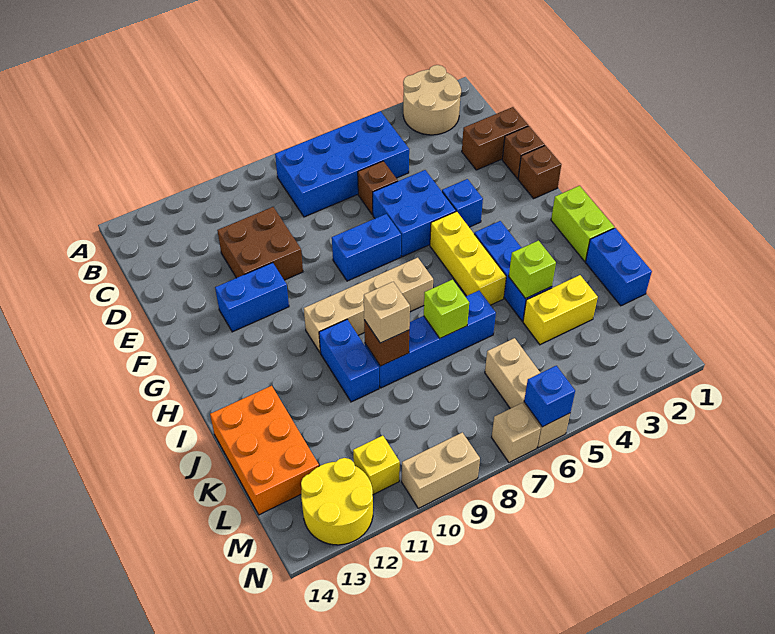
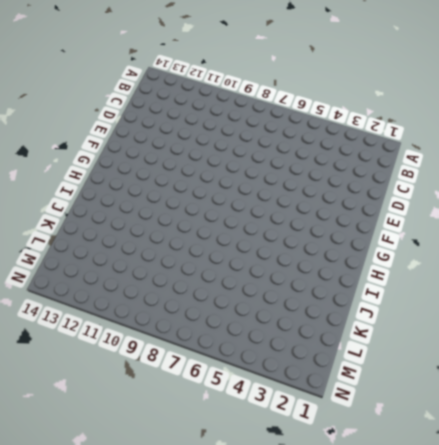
none -> tan round brick A2:B3 level 1
none -> blue brick B5:C8 level 1
none -> brown brick D1:D2 level 1
none -> brown brick D6 level 1

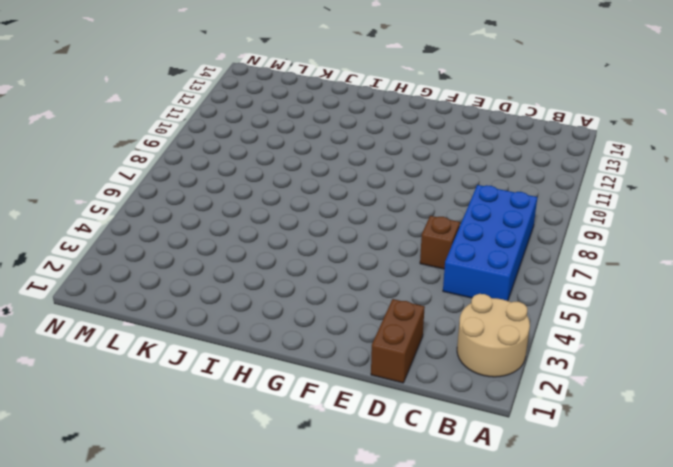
none -> brown brick D10:E11 level 1
none -> brown brick E1 level 1
none -> blue brick E5:F6 level 1
none -> brown brick F1 level 1

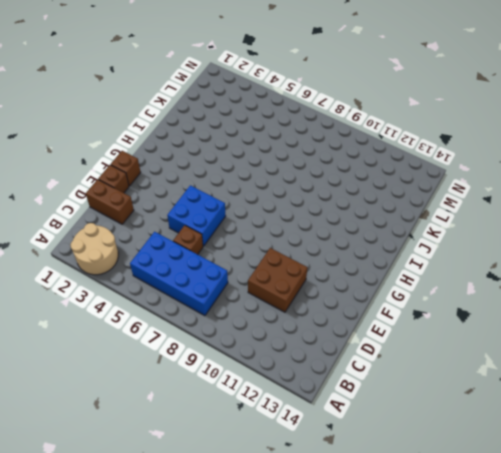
none -> blue brick F4 level 1
none -> blue brick F7:F8 level 1
none -> blue brick F11:F12 level 1
none -> yellow brick G5:I5 level 1

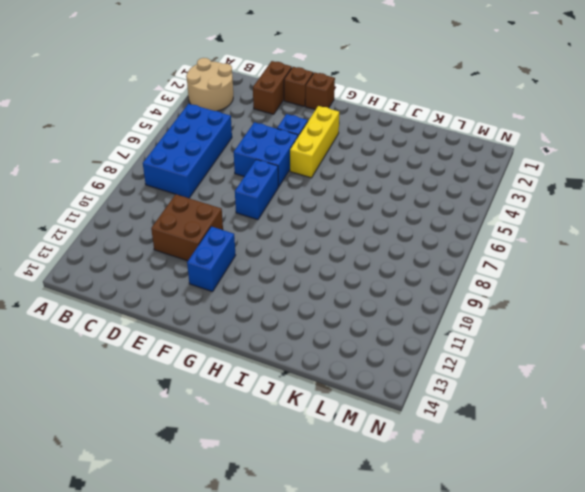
yellow brick G3:G5 level 1 -> yellow brick G5:I5 level 1
none -> brown brick D6 level 1
none -> lime brick H1:I1 level 1
none -> blue brick H4:J4 level 1
none -> tan brick H7:H10 level 1

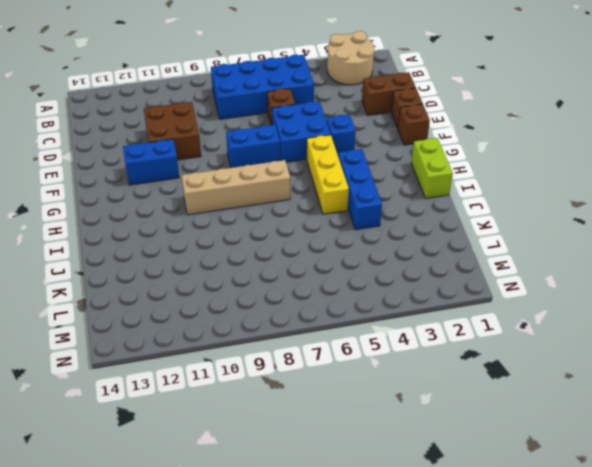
none -> blue brick I10:J10 level 1
none -> blue brick J1:K1 level 1
none -> blue brick J6:J9 level 1
none -> orange brick J13:L14 level 1

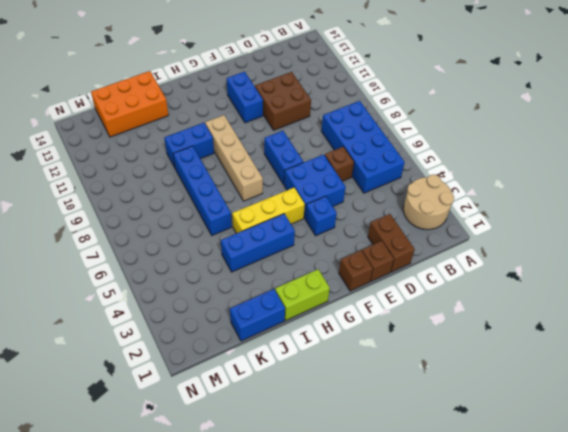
none -> yellow brick K3:K4 level 1
none -> tan brick L6:N6 level 1
none -> yellow brick M11 level 1
none -> yellow round brick M12:N13 level 1

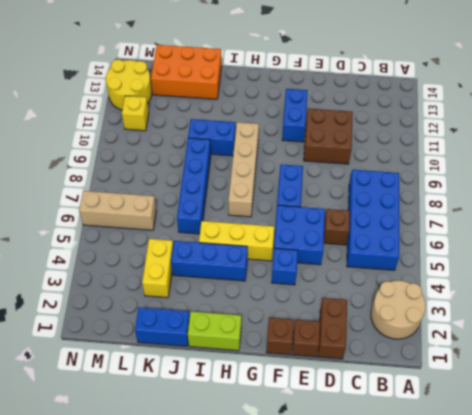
none -> tan brick N7 level 1
none -> tan brick N9:N10 level 1
none -> lime brick J4 level 2
none -> lime brick J7 level 2

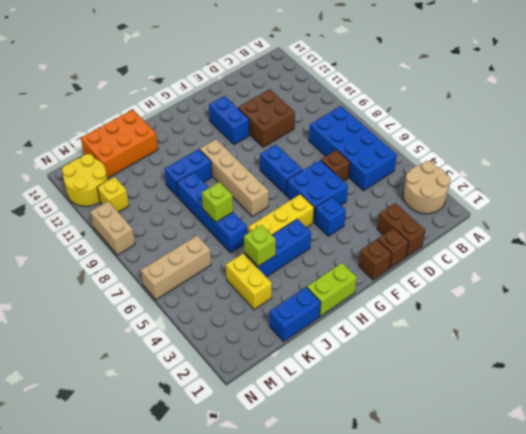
none -> tan brick N7 level 1
none -> brown brick J9 level 2
none -> blue brick N6 level 2
none -> tan brick J9 level 3

